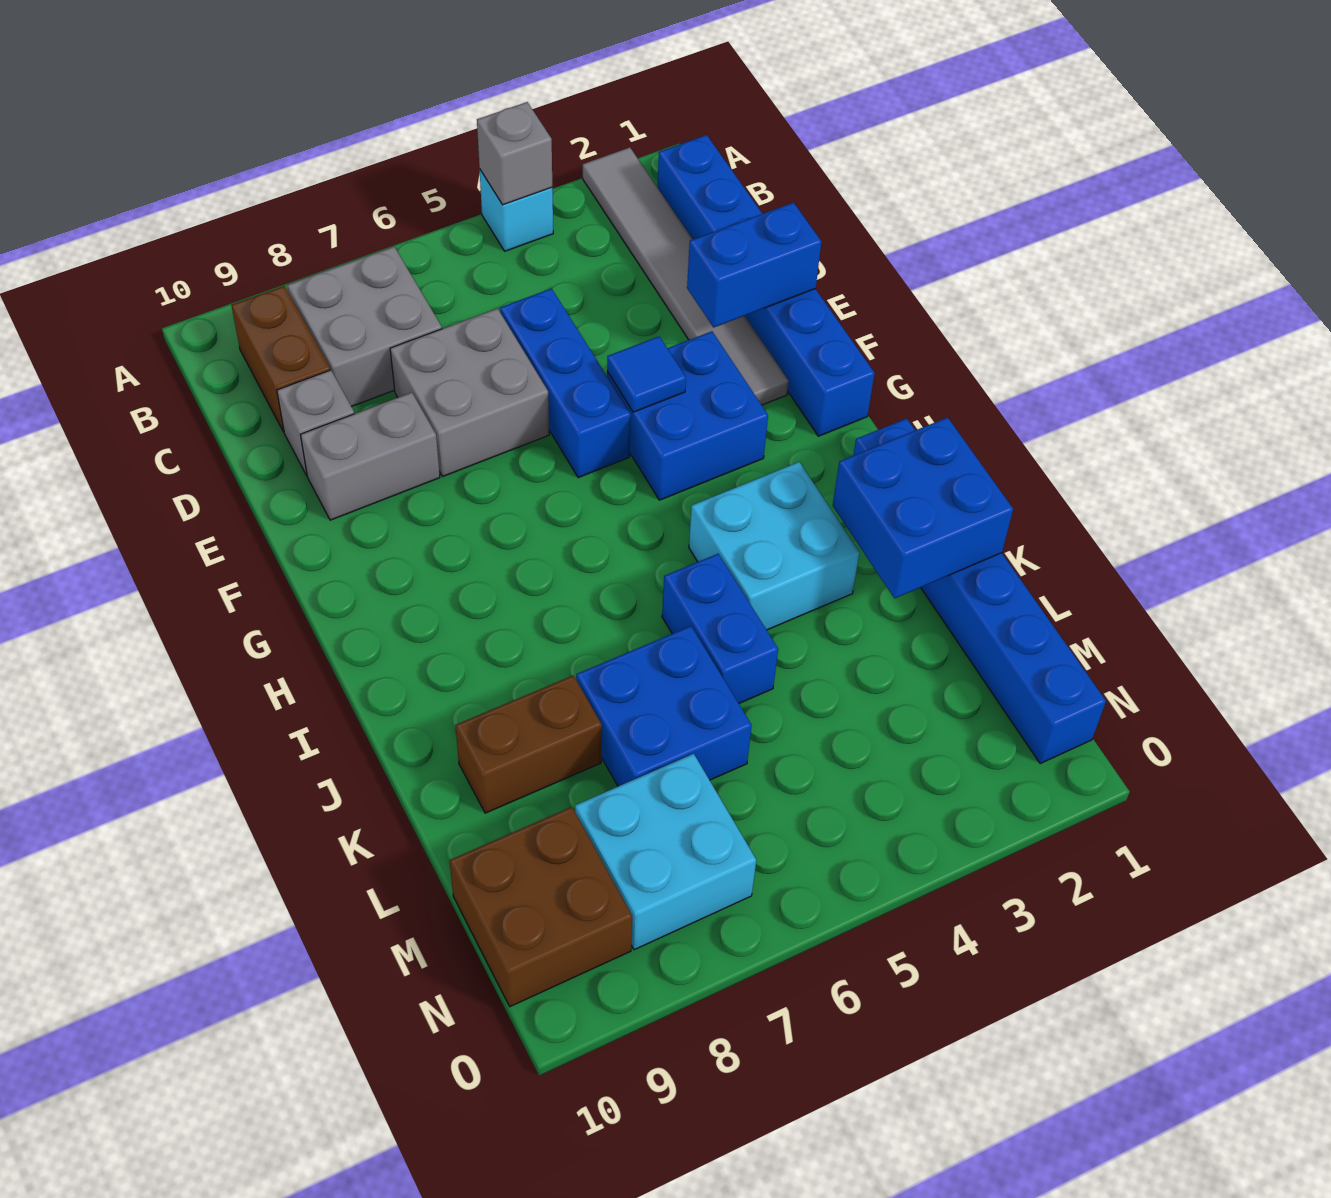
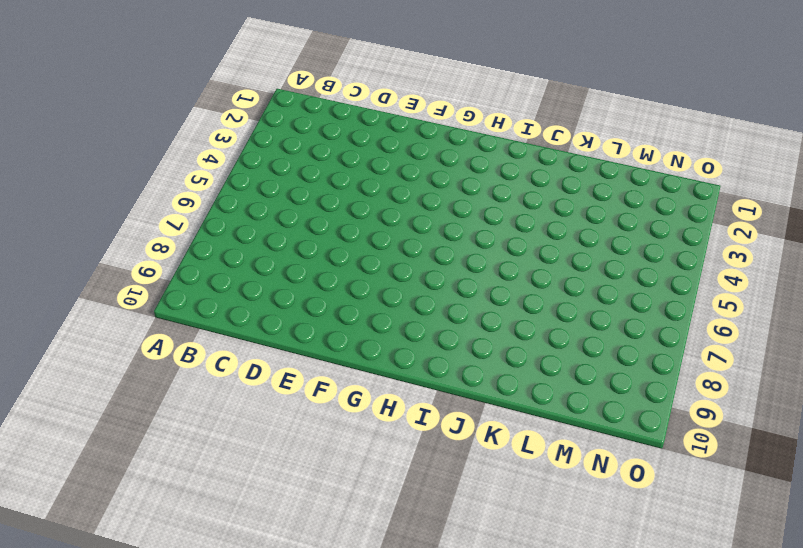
none -> grey tile A2:F2 level 1
none -> cyan brick A4 level 1
none -> blue brick B1:G1 level 1

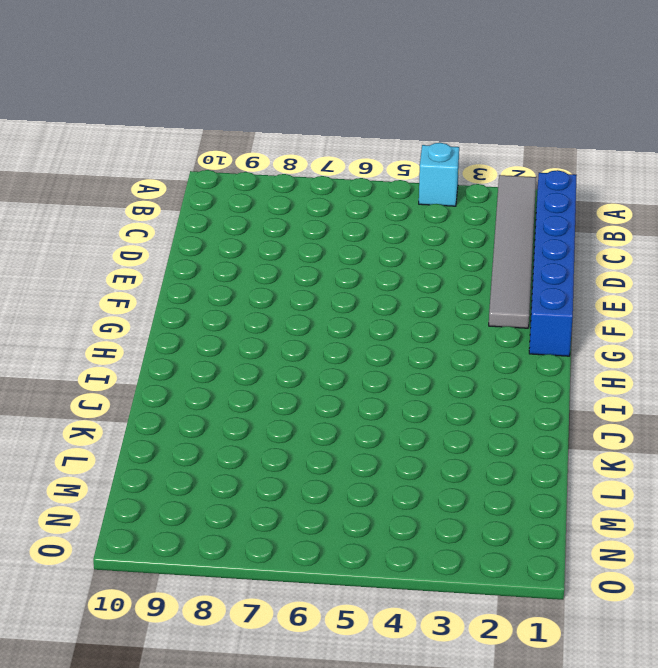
none -> grey brick B7:C8 level 1
none -> brown brick B9:C9 level 1
none -> blue brick D5:F5 level 1

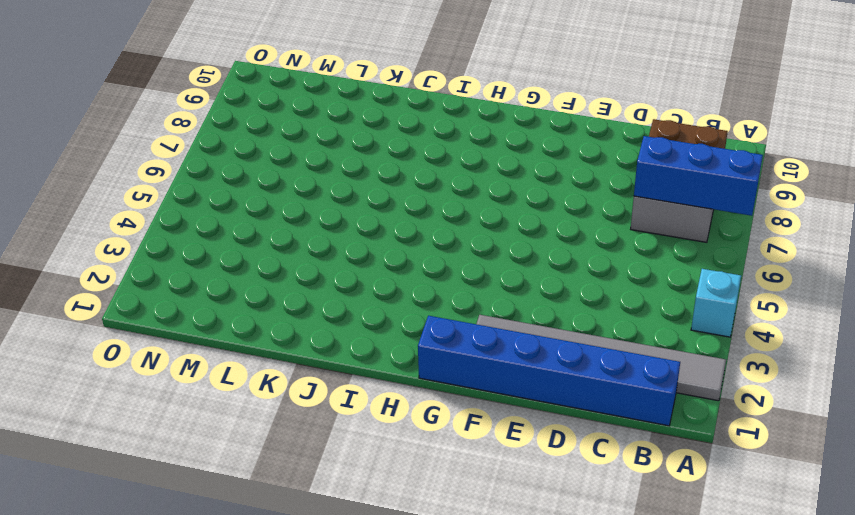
blue brick A7:C7 level 2 -> blue brick D5:F5 level 1
none -> grey brick D6:E7 level 1
none -> grey brick D9 level 1
none -> grey brick E8:E9 level 1

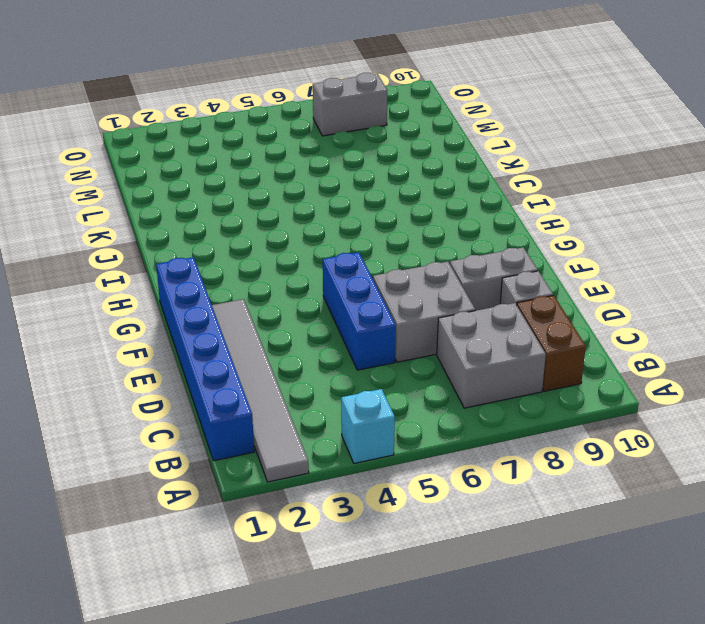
grey brick N7:N8 level 1 -> cyan brick M7:N8 level 1
none -> blue brick F3:G4 level 1
none -> blue brick I1:N1 level 1
none -> cyan brick I3:J4 level 1

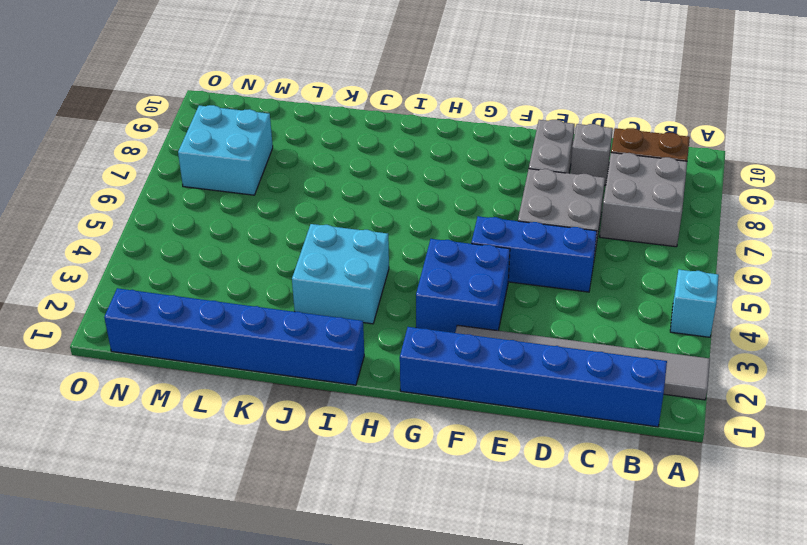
none -> blue brick J5:K5 level 1
none -> blue brick K6:L7 level 1
none -> brown brick K8:K9 level 1

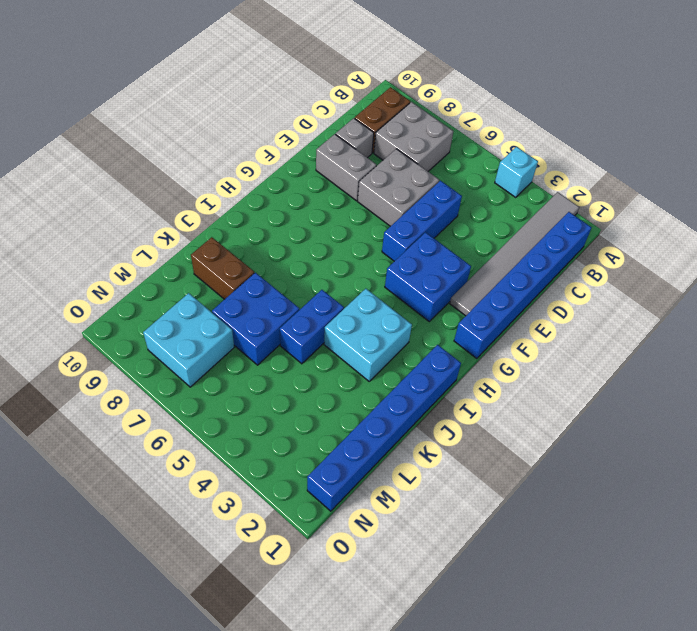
none -> brown brick M9:N10 level 1
none -> grey brick A4 level 2
none -> blue brick E1:E2 level 2

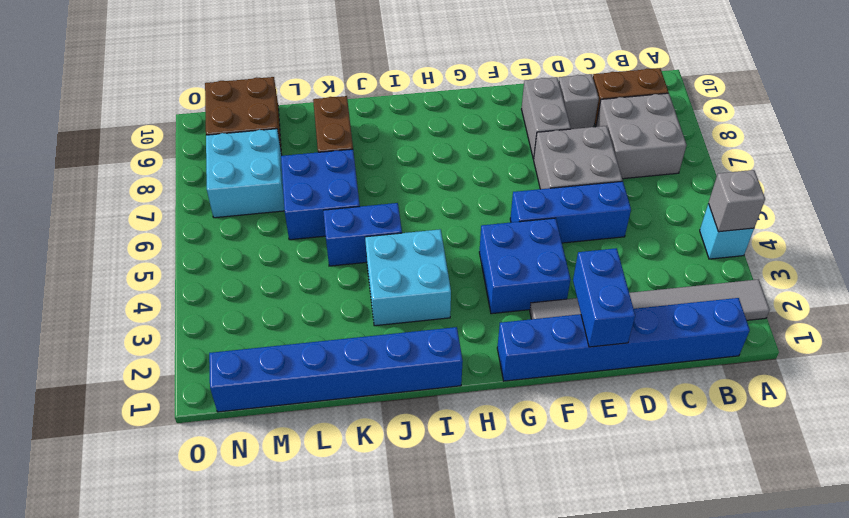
none -> blue tile F4 level 2
none -> blue brick J1:K2 level 2

